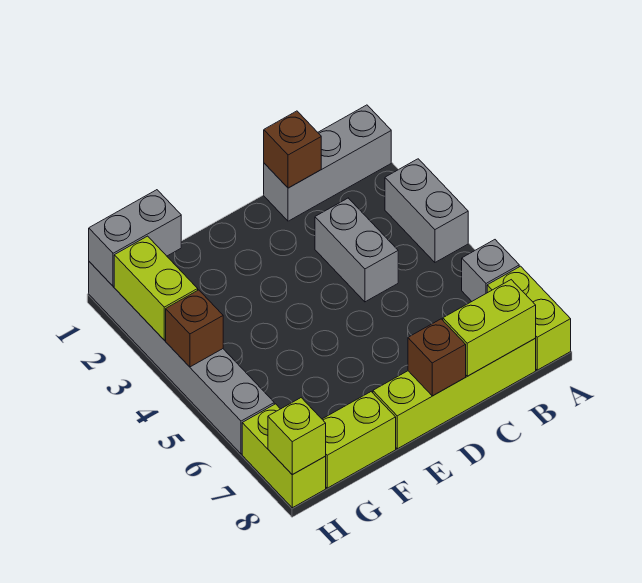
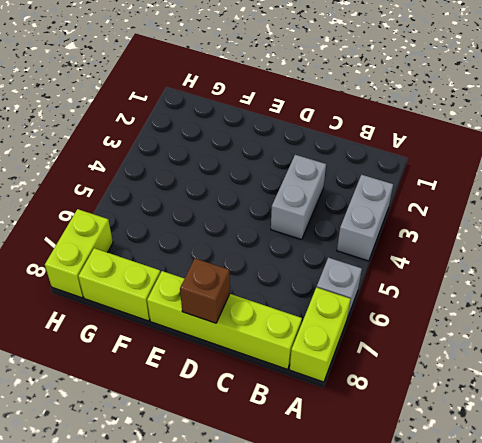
none -> grey brick A1:C1 level 1
none -> grey brick H1:H6 level 1
none -> lime brick B8:C8 level 2

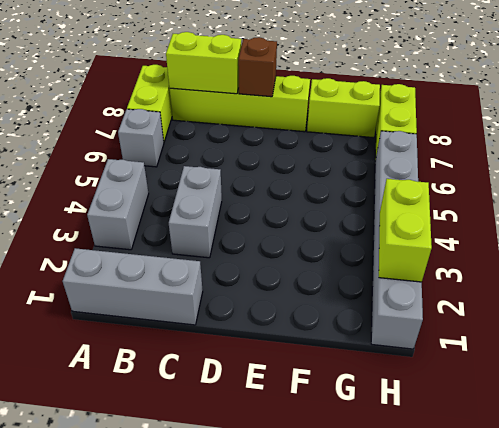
none -> brown brick C1 level 2
none -> grey brick G1:H1 level 2
none -> brown brick H4 level 2

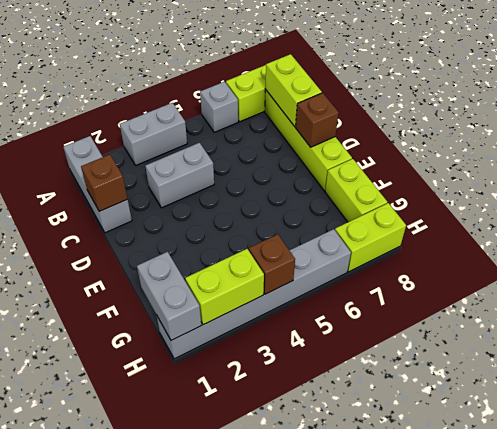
none -> lime brick H8 level 2

